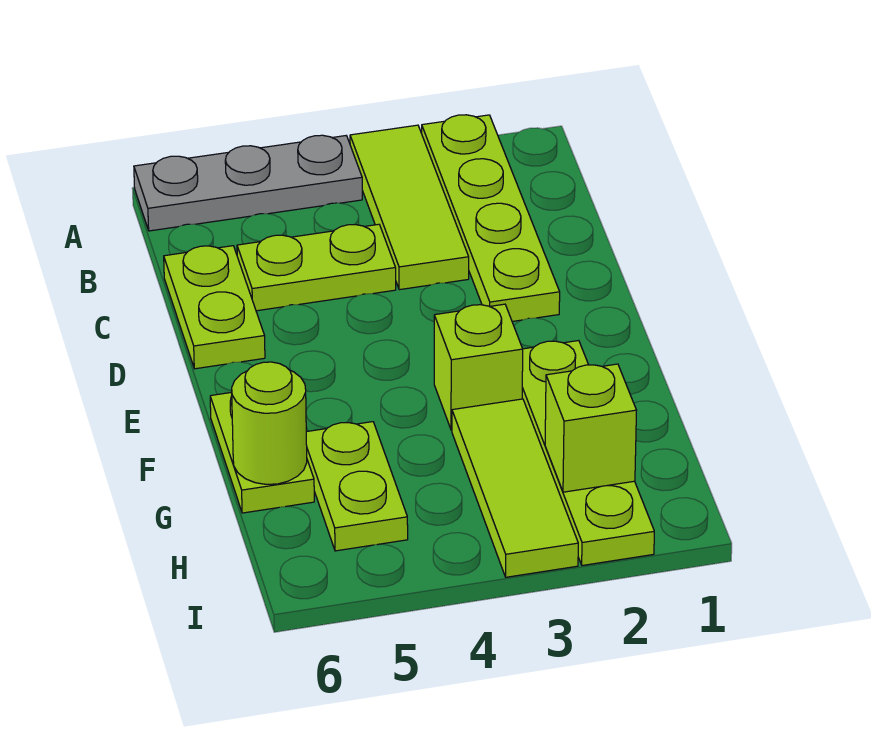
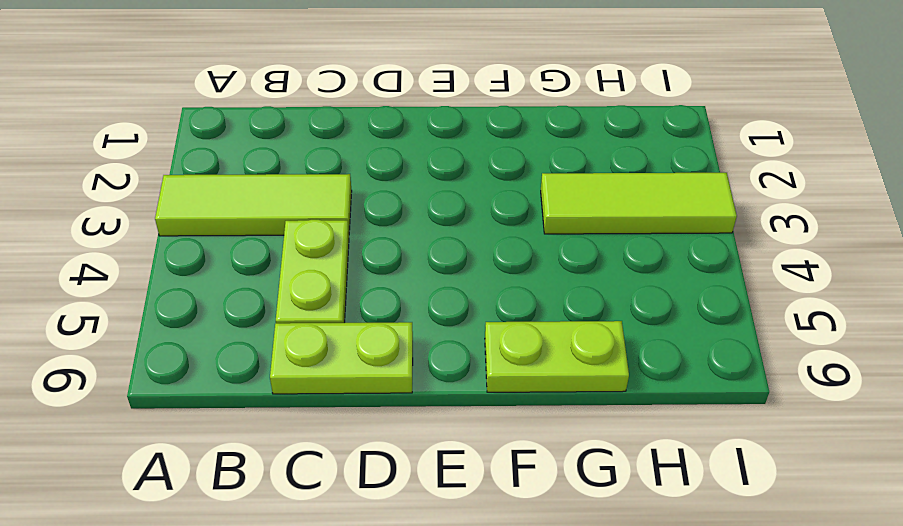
none -> lime plate A2:D2 level 1
none -> grey plate A4:A6 level 1
none -> lime plate F2:I2 level 1

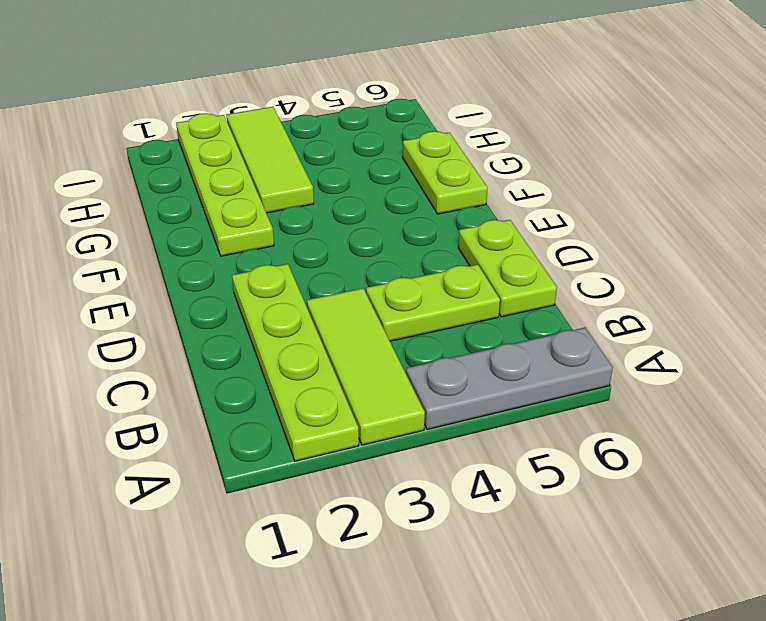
none -> lime brick F3 level 1
none -> lime plate G5:H5 level 1
none -> lime round brick G6 level 2

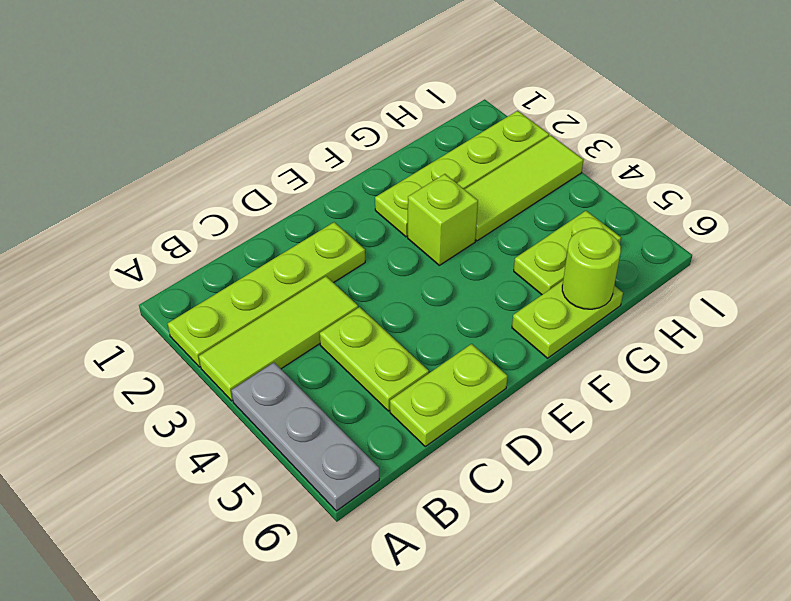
none -> lime brick H2 level 2

